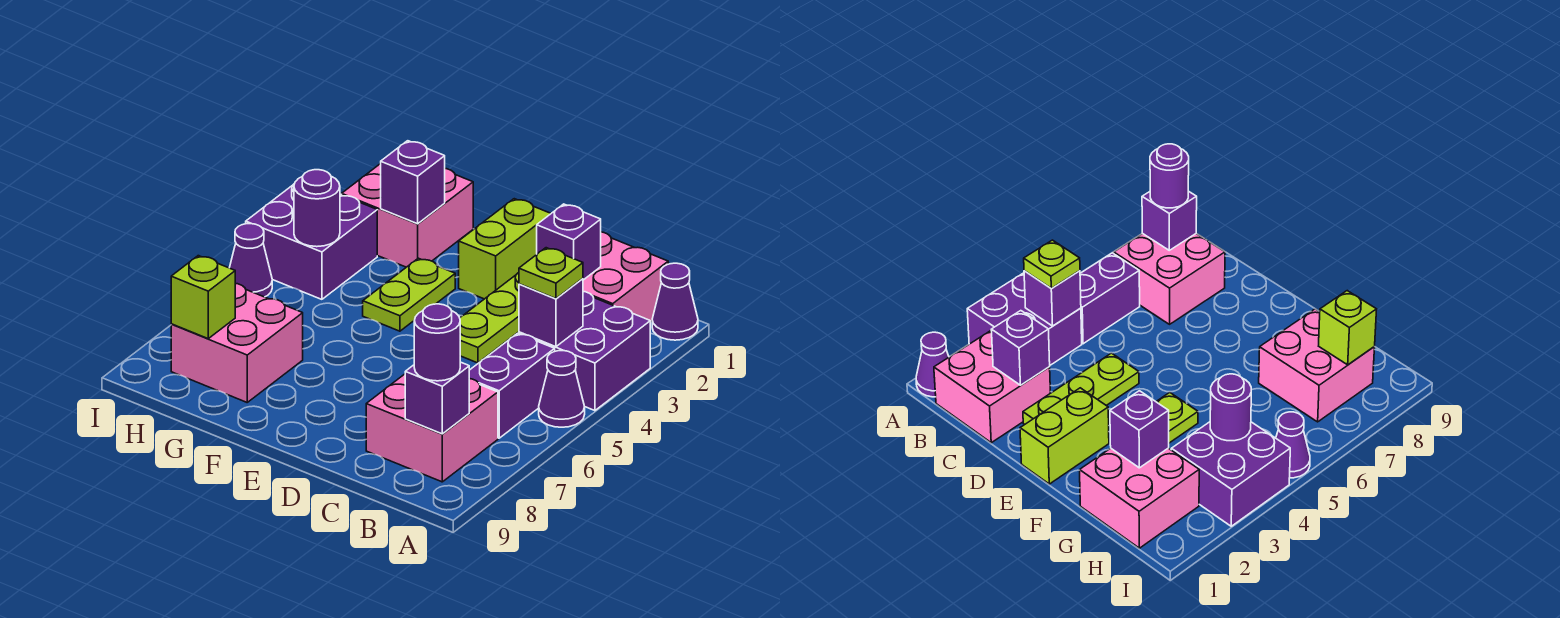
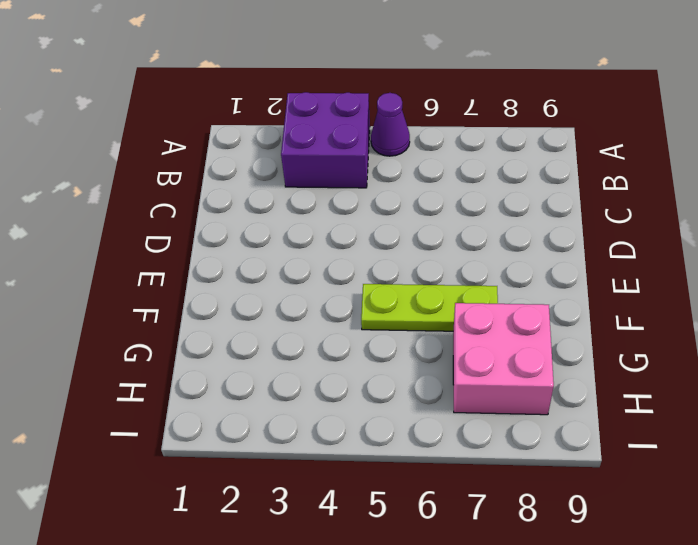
lime plate F5:F7 level 1 -> lime plate D2:D4 level 1
none -> purple cone A1 level 1
none -> pink brick B1:C2 level 1
none -> purple brick B5:B6 level 1

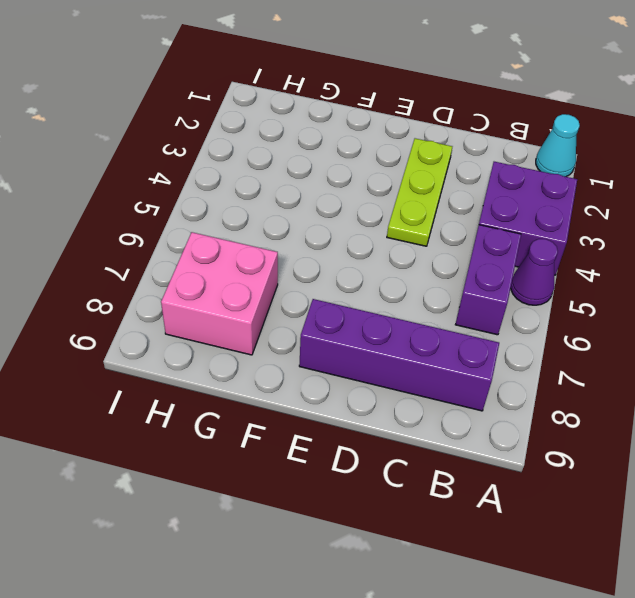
cyan cone A1 level 1 -> purple cone A1 level 1
purple brick B8:E8 level 1 -> pink brick B7:C8 level 1
none -> pink brick B1:C2 level 1
none -> lime brick E1:E2 level 1
none -> lime plate F3:F4 level 1

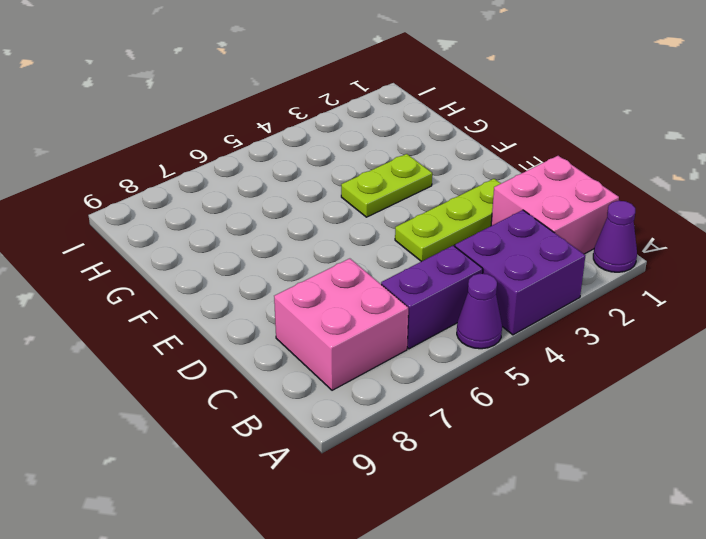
none -> lime brick E1:E2 level 1
none -> pink brick G1:H2 level 1
none -> pink brick G7:H8 level 1

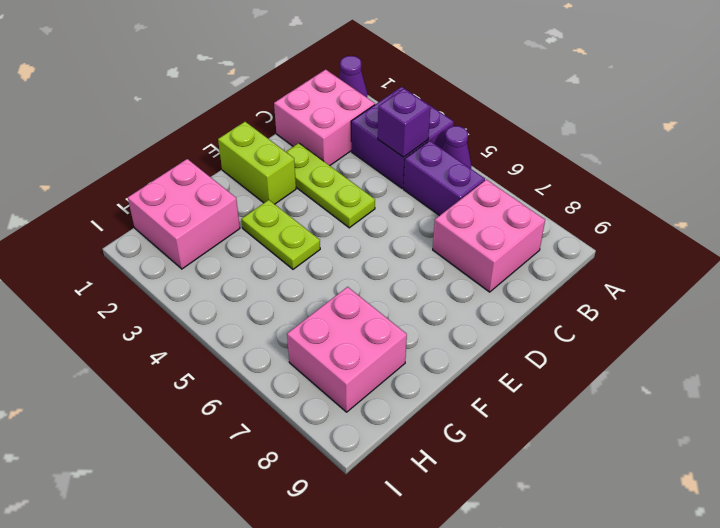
none -> purple brick H3:I4 level 1
none -> purple cone I5 level 1
none -> purple brick B8 level 2

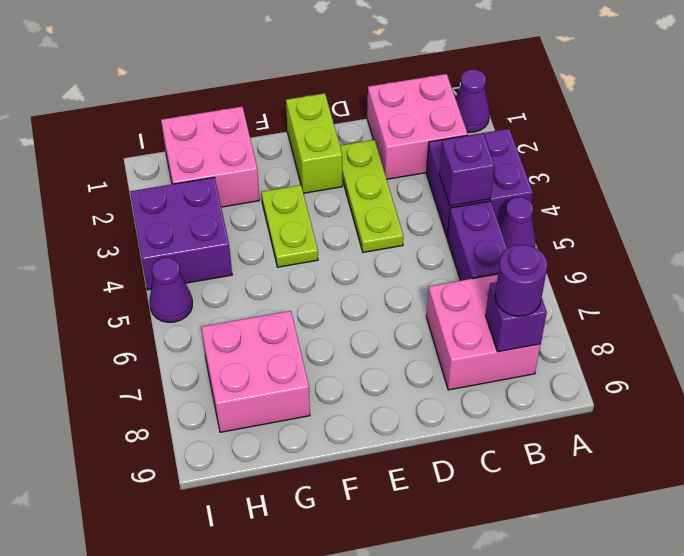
none -> purple brick C2 level 2
none -> purple brick G2 level 2
none -> purple round brick H4 level 2

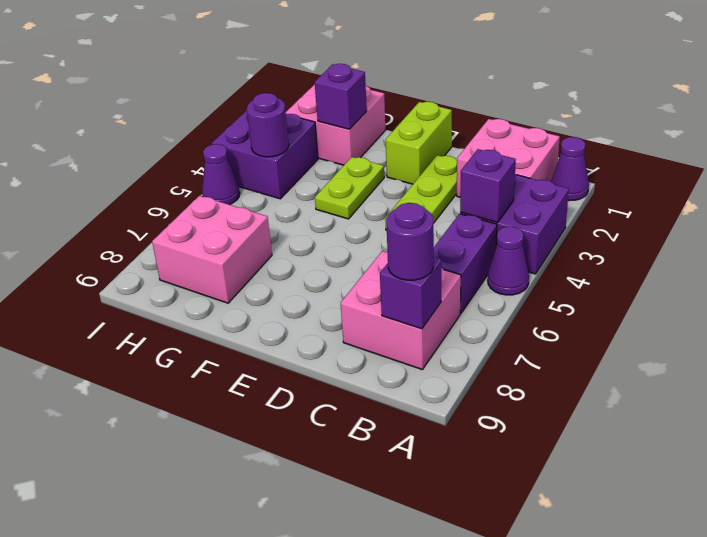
none -> purple brick C2 level 2
none -> lime brick H8 level 2
none -> lime plate B4 level 3

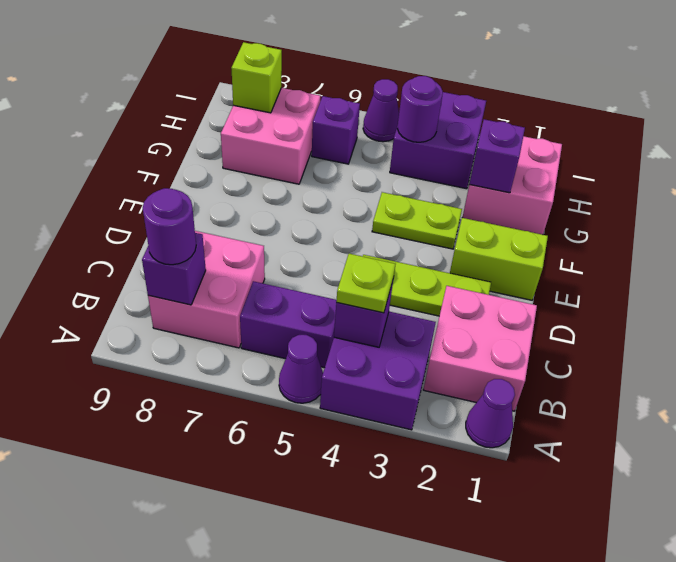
purple brick H6 level 1 -> purple brick C2 level 2

